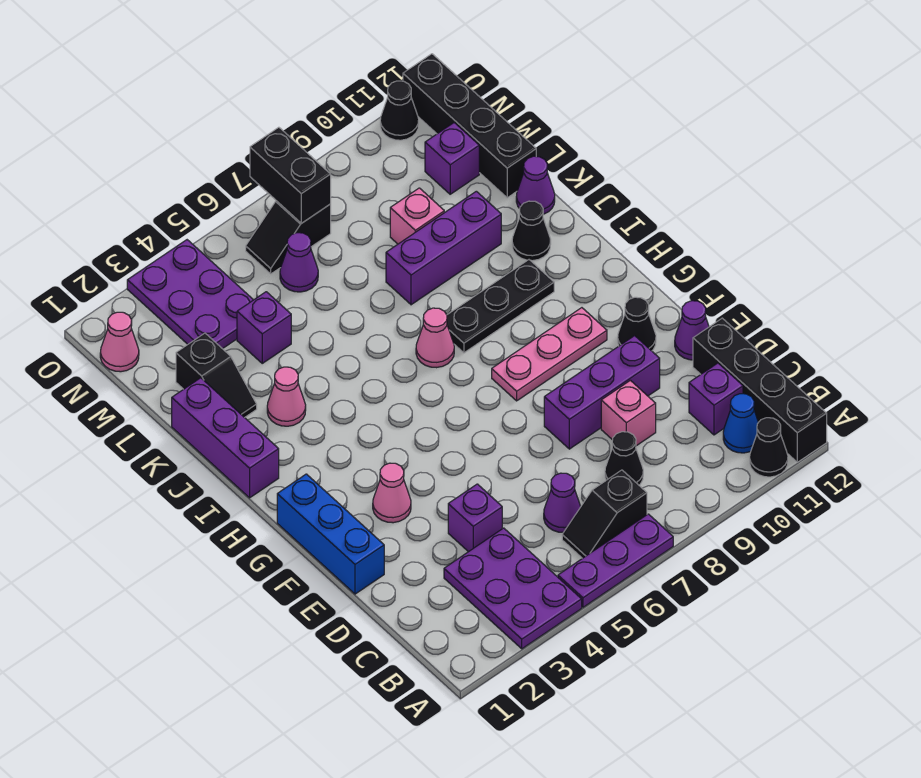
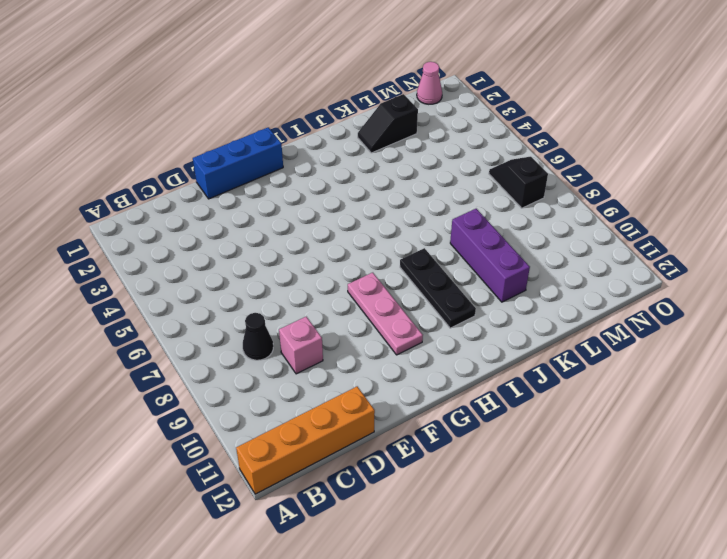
orange brick A12:D12 level 1 -> black brick A12:D12 level 1
none -> purple plate A3:C4 level 1
none -> purple plate A5:A7 level 1
none -> black cone A11 level 1
none -> black slope B6:B7 level 1 top 7

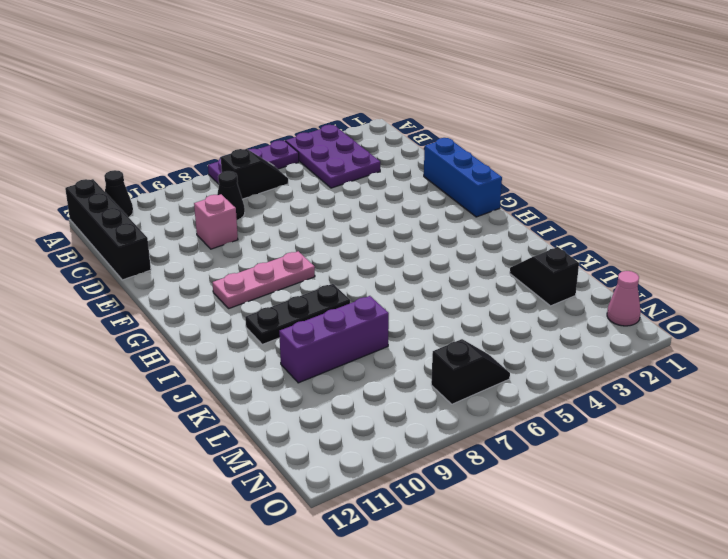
none -> blue cone B11 level 1
none -> purple cone C6 level 1
none -> purple brick C11 level 1
none -> purple brick D4 level 1

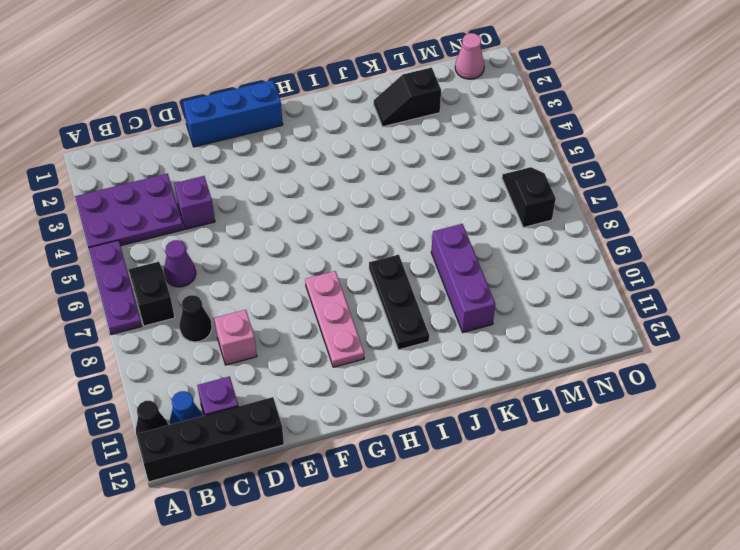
none -> purple brick E8:E10 level 1
none -> purple cone E12 level 1
none -> pink cone F3 level 1
none -> black cone F11 level 1

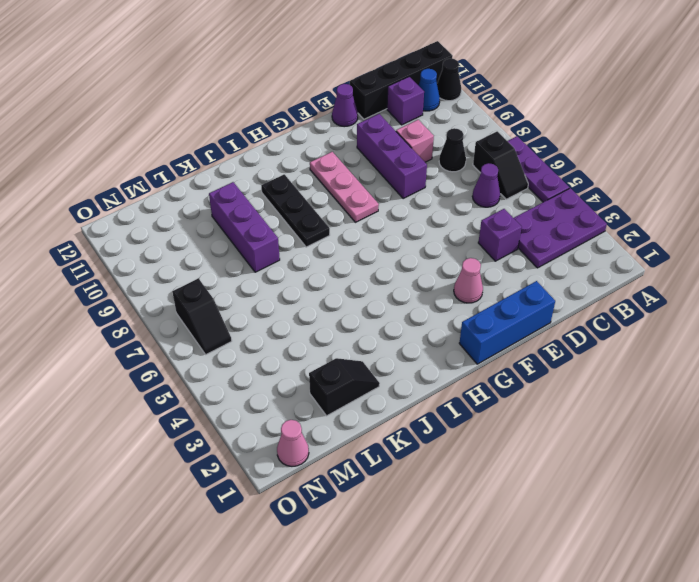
none -> black cone F11 level 1
none -> purple brick I1:K1 level 1
none -> pink cone I7 level 1
none -> pink cone J3 level 1

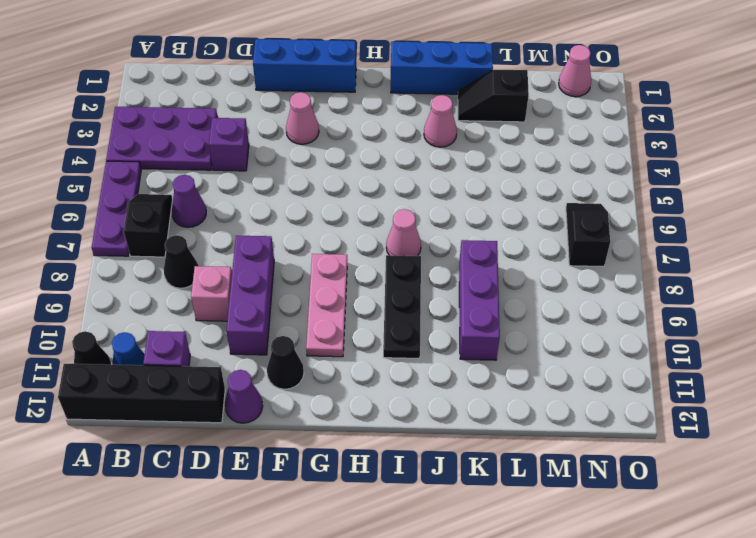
blue brick I1:K1 level 1 -> purple brick I1:K1 level 1
none -> black cone J11 level 1
none -> purple cone K12 level 1
none -> purple brick L4 level 1
none -> pink brick L9 level 1

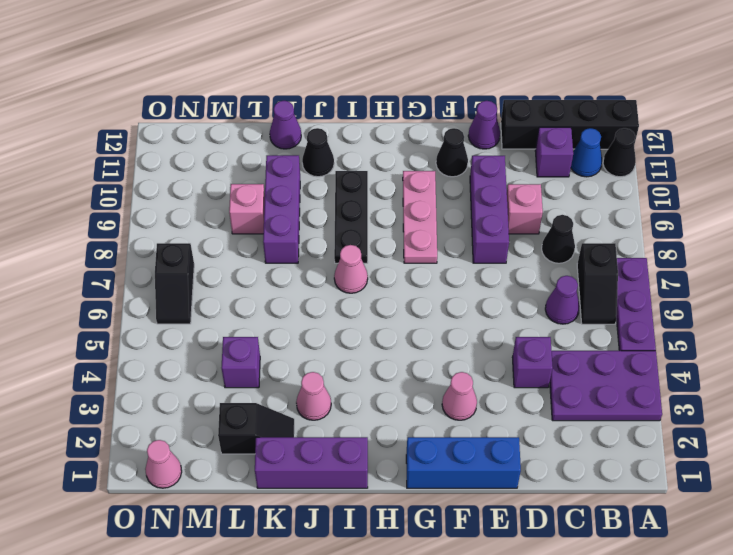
none -> black brick L12:O12 level 1
none -> purple plate M3:O4 level 1
none -> purple cone M6 level 1
none -> purple brick M11 level 1

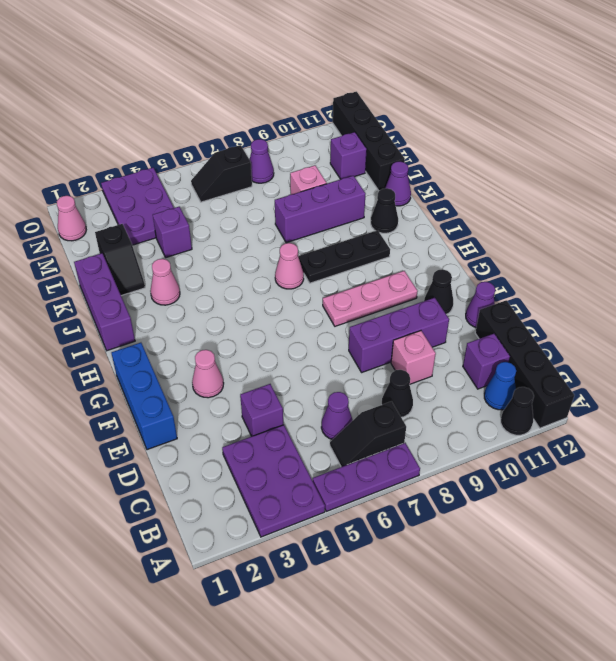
purple cone N8 level 1 -> purple cone M6 level 1
none -> black cone O11 level 1
none -> black brick N7:O7 level 2

